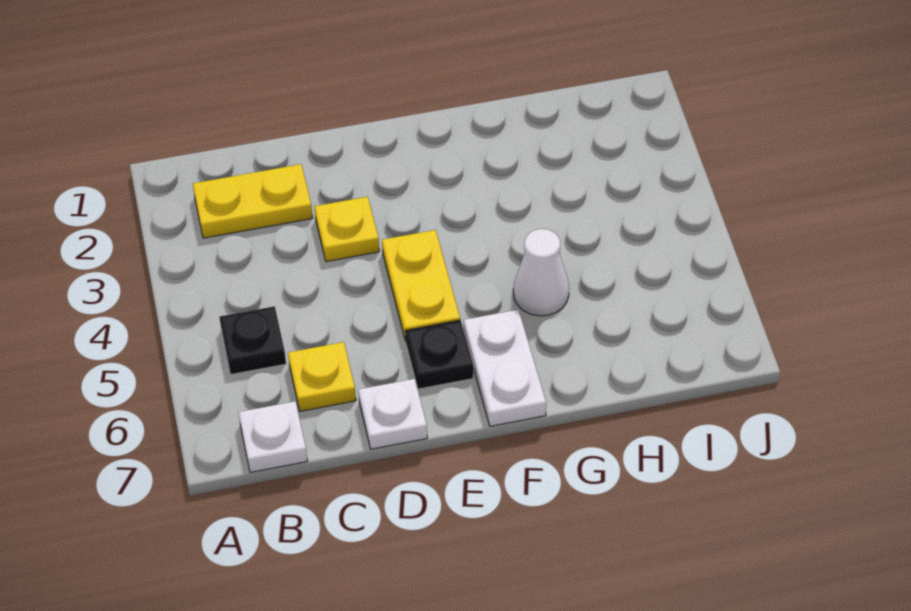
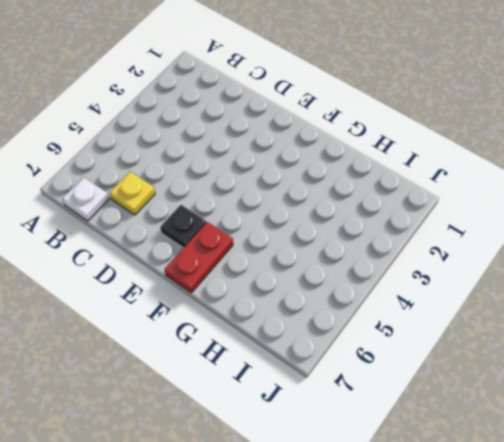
red plate F6:F7 level 1 -> white plate F6:F7 level 1
none -> yellow plate B2:C2 level 1
none -> black plate B5 level 1

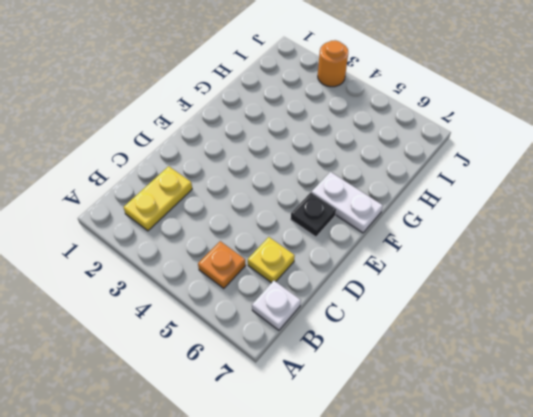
orange plate B5 level 1 -> black plate B5 level 1
orange round brick J3 level 1 -> none
none -> yellow plate D3 level 1
none -> white plate D7 level 1

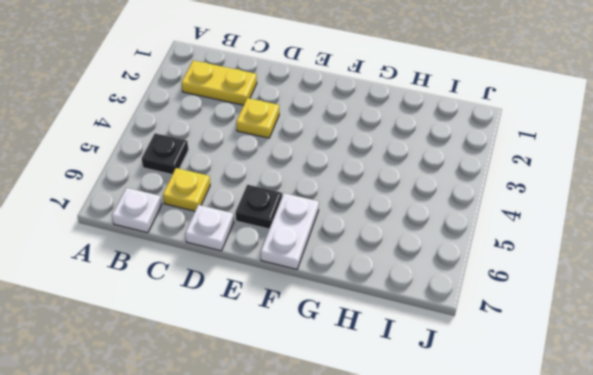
none -> yellow plate E4:E5 level 1
none -> white cone G5 level 1

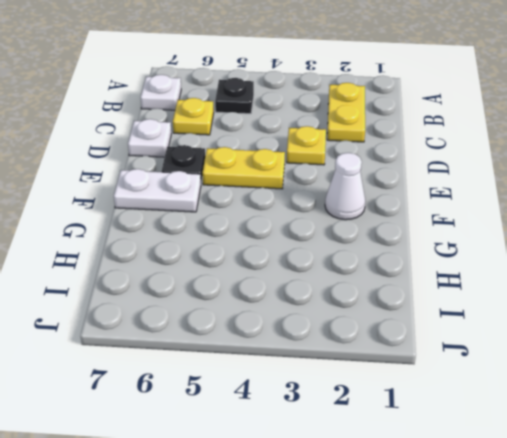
white cone F2 level 1 -> white cone G5 level 1

